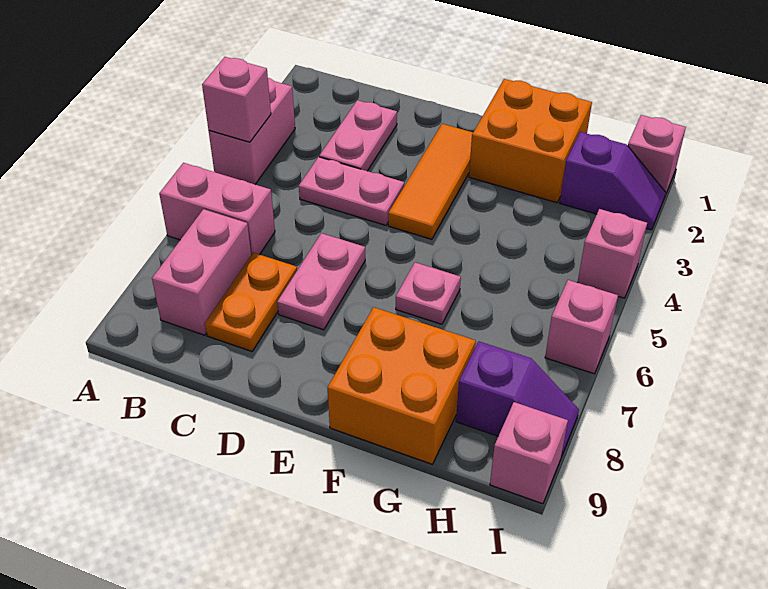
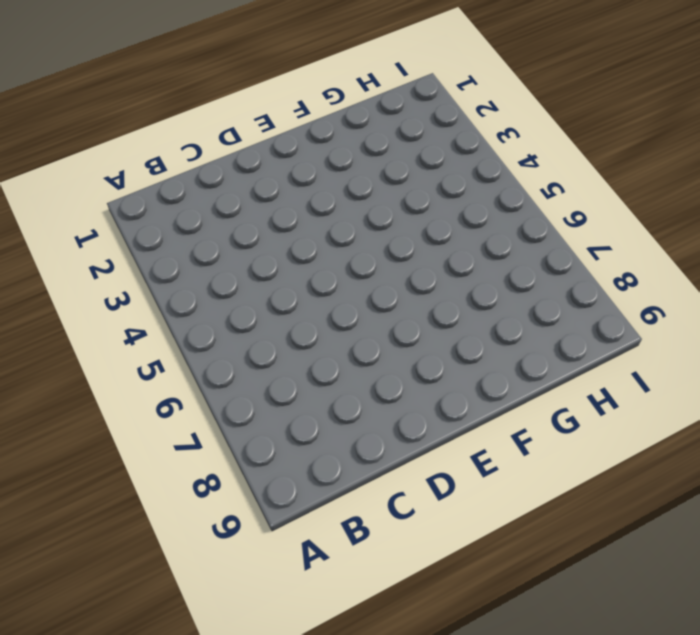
none -> pink brick A3:A4 level 1
none -> pink brick A6:B6 level 1
none -> pink brick B7:B8 level 1

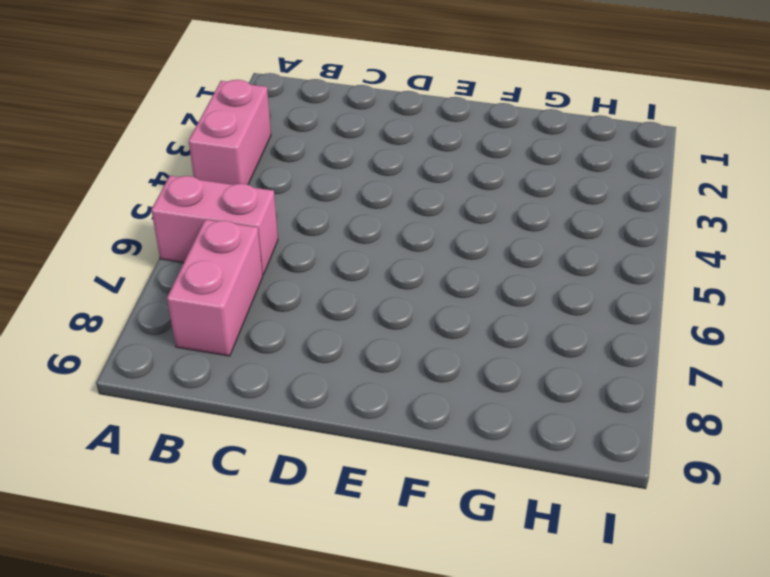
none -> pink plate C2:C3 level 1
none -> pink plate C4:D4 level 1
none -> orange plate C7:C8 level 1

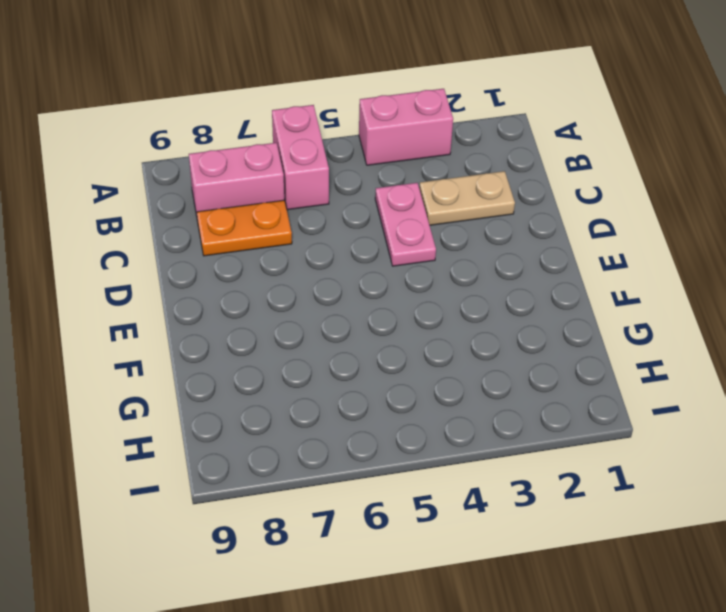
tan plate C2:C3 level 1 -> pink plate C2:C3 level 1
none -> pink plate D6:D7 level 1
none -> orange tile E2:E4 level 1
none -> orange brick F1:G2 level 1

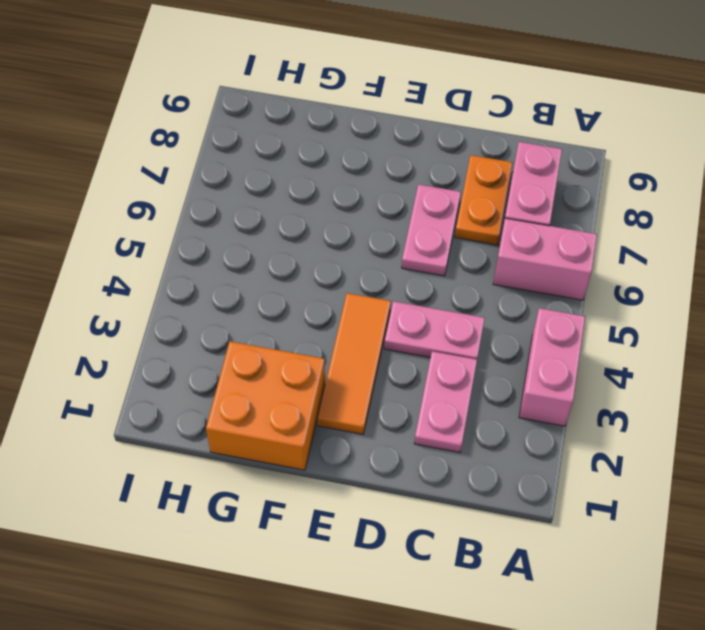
none -> pink plate F6 level 1
none -> orange brick F8:G9 level 1
none -> purple slope H2:I2 level 1 top H

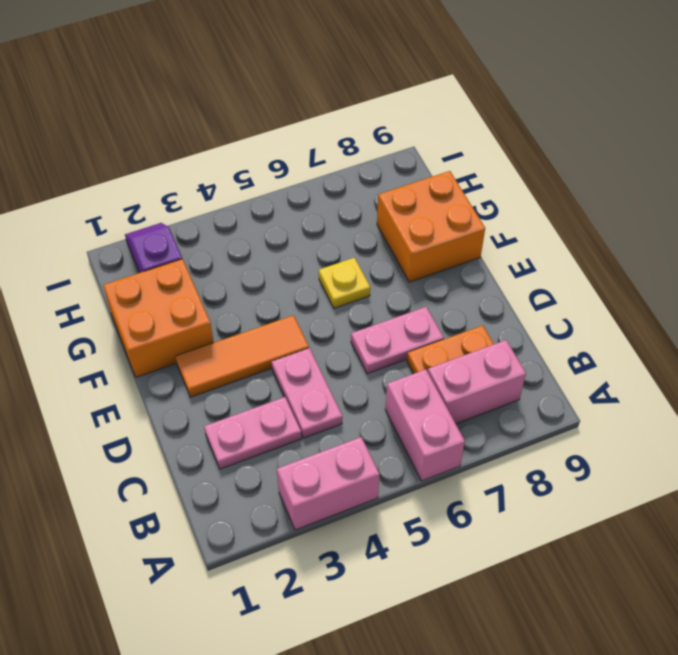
yellow plate F6 level 1 -> pink plate F6 level 1
none -> purple slope H8:I8 level 1 top H
none -> pink brick I1 level 1
none -> pink brick I4 level 1

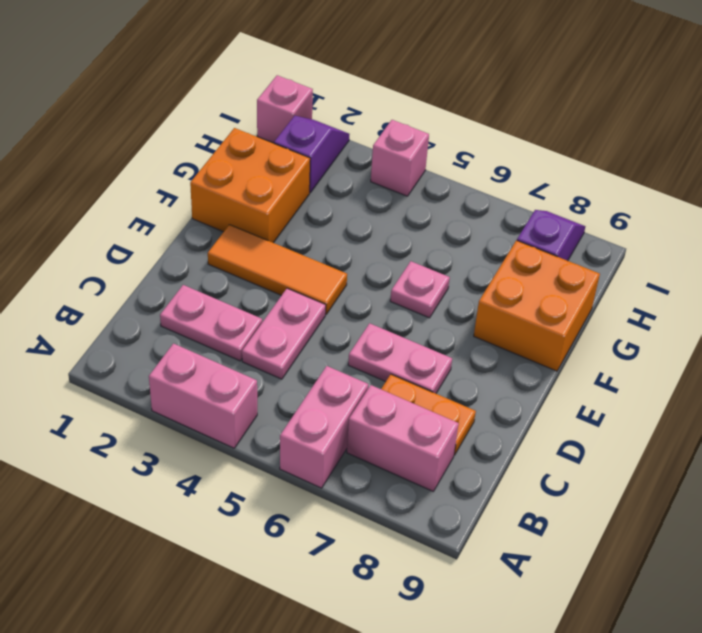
none -> pink brick I6 level 1
none -> pink brick I9 level 1
none -> pink brick A4 level 2

